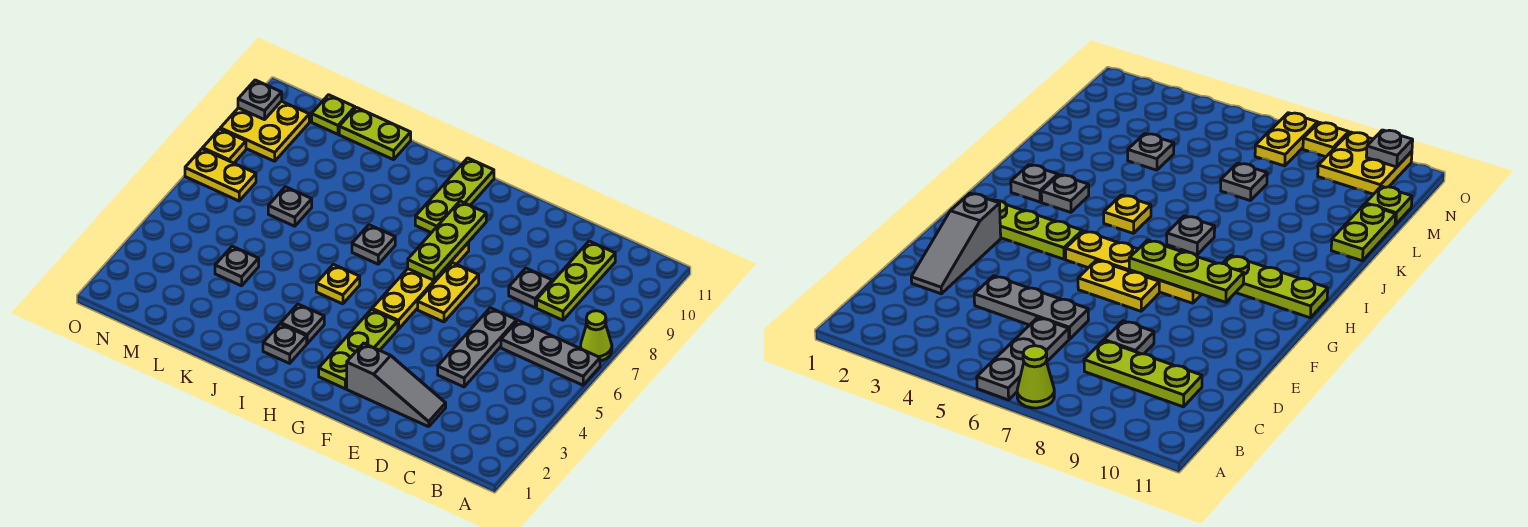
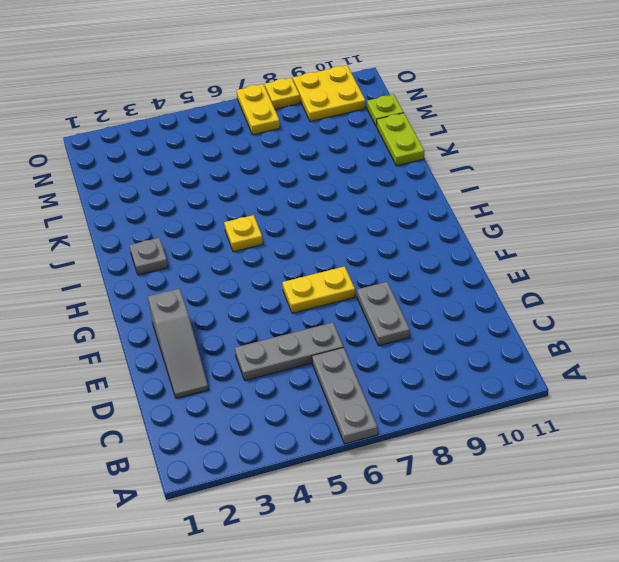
grey plate D8:E8 level 1 -> grey plate D8 level 1
none -> lime cone A7 level 1
none -> lime plate C8:C10 level 1
none -> lime plate G2:G4 level 1

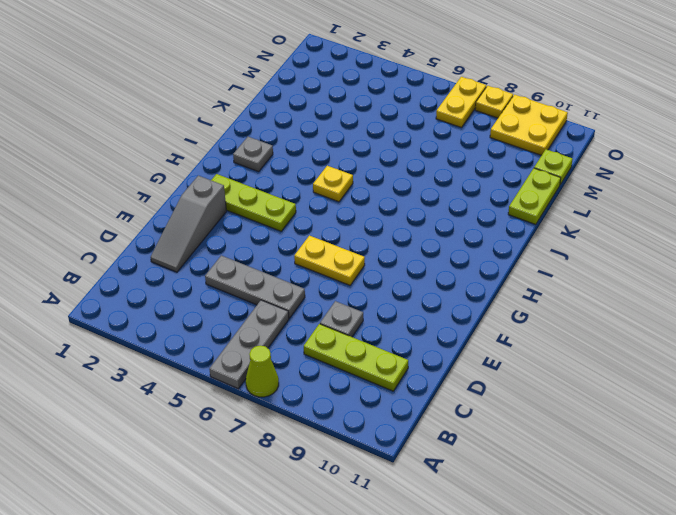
none -> yellow plate G5:G8 level 1
none -> lime plate H9:H11 level 1
none -> grey plate I3 level 1

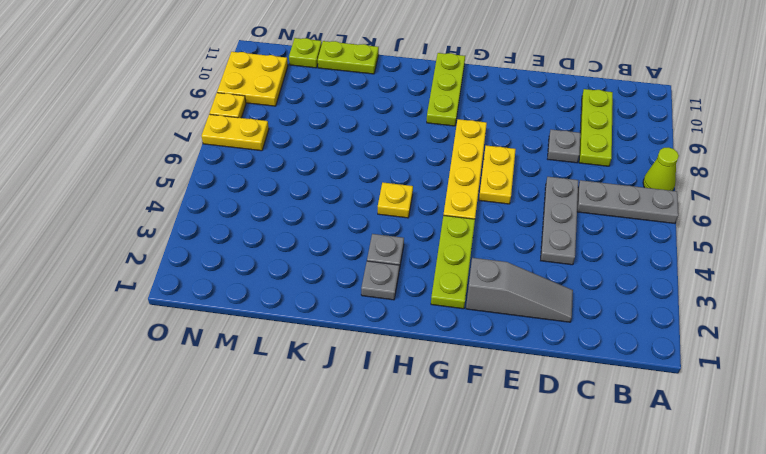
none -> grey plate I7 level 1
none -> grey plate L4 level 1
none -> grey plate L7 level 1

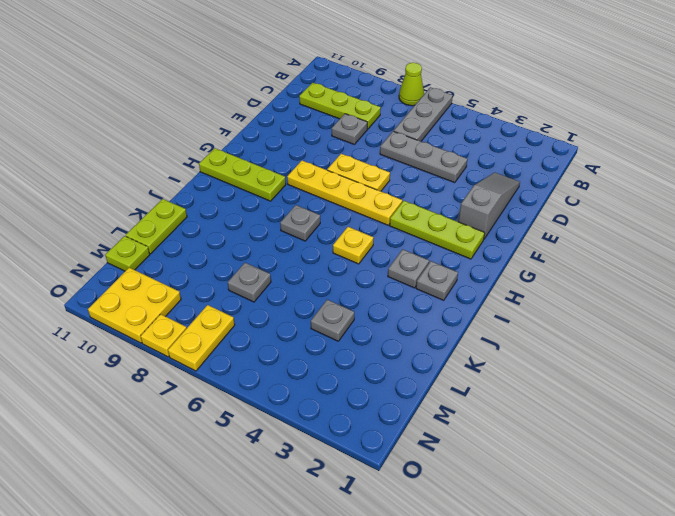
none -> lime plate G7:G9 level 2
none -> grey plate O10 level 2

